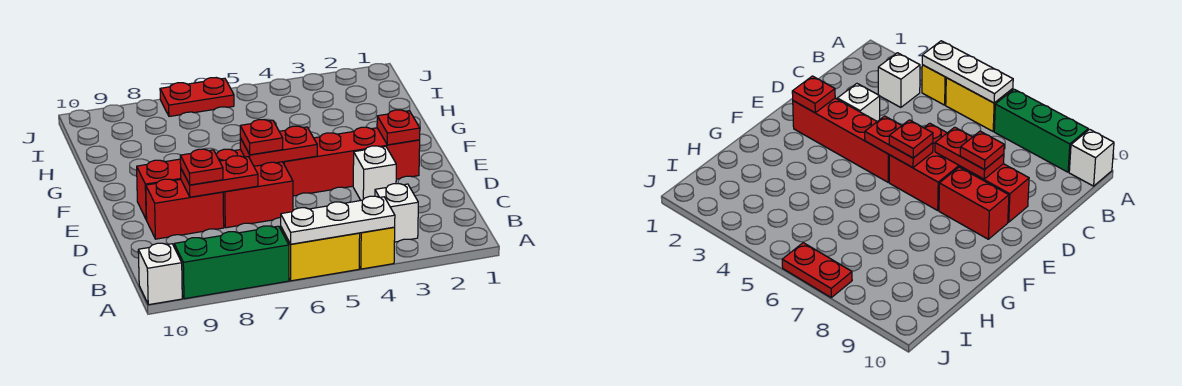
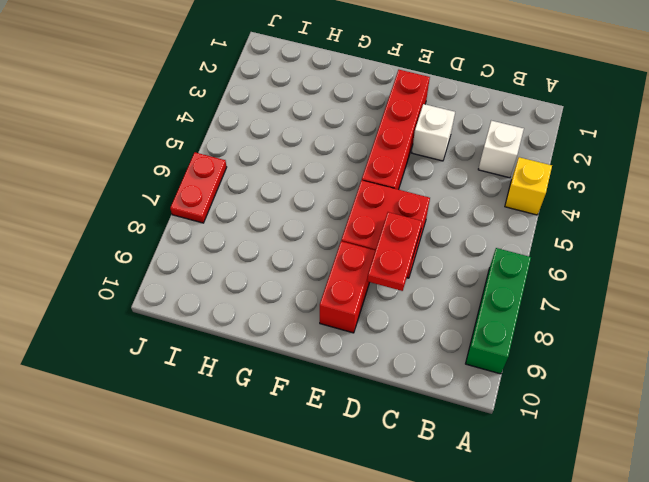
none -> yellow brick A5:A6 level 1
none -> white brick A10 level 1
none -> red brick D8:D9 level 1

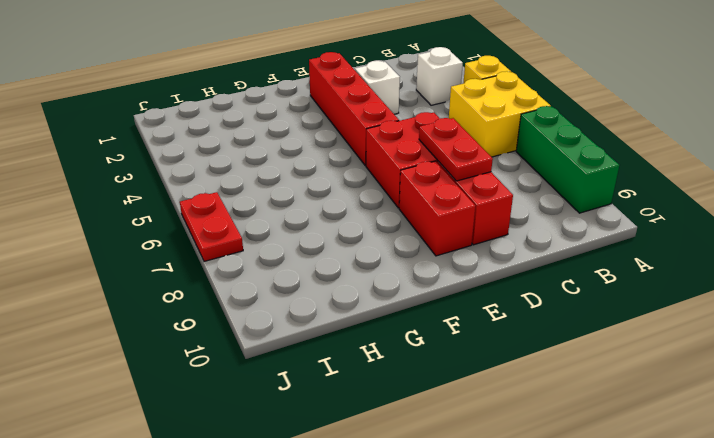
yellow brick A5:B6 level 1 -> yellow brick A5:A6 level 1
none -> white brick A10 level 1
none -> white plate A4:A6 level 2
none -> red plate E2 level 2

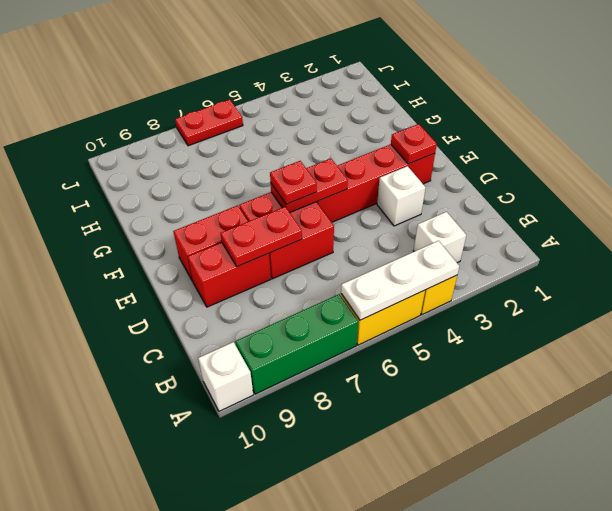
none -> red plate D8 level 3

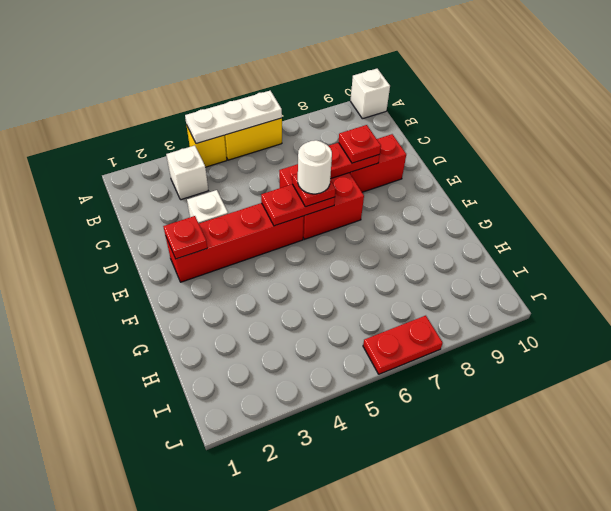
white round brick E6 level 4 -> none
none -> green brick A7:A9 level 1
none -> red brick E8:E9 level 1

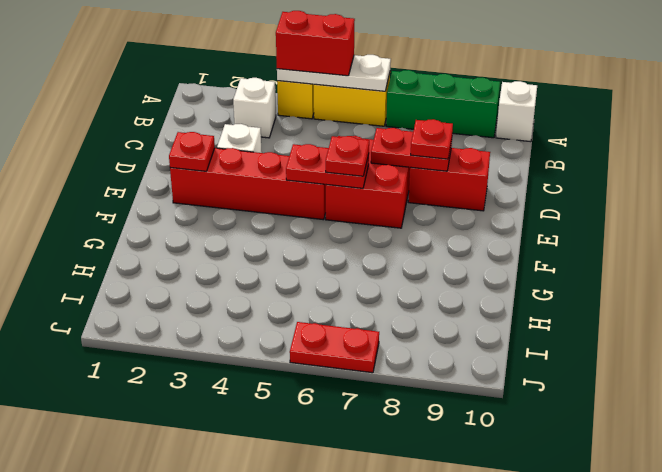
red brick A4:A5 level 3 -> red brick E8:E9 level 1

